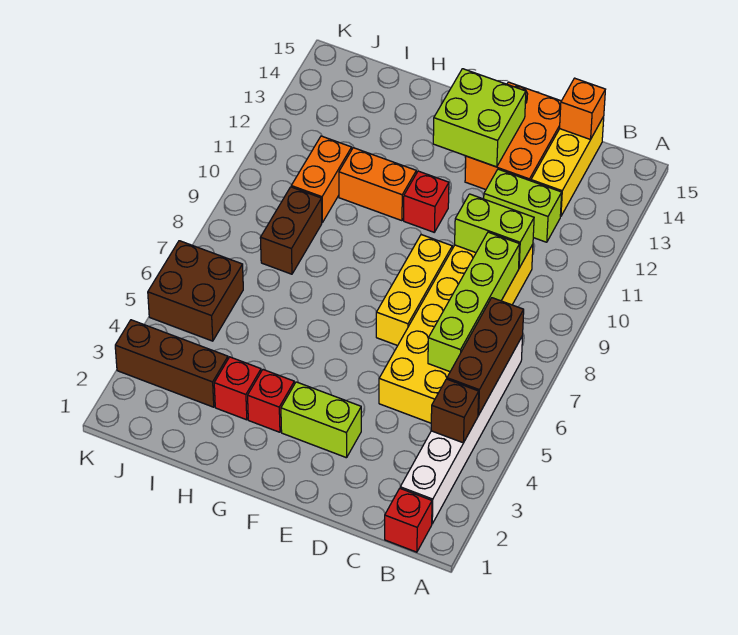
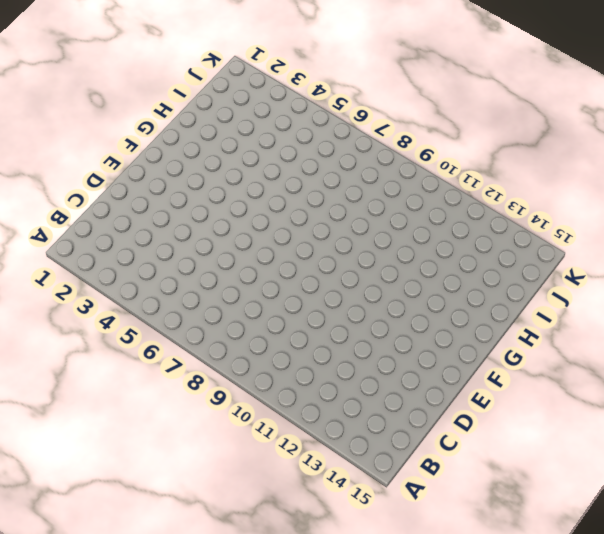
none -> red brick B1 level 1
none -> white brick B2:B7 level 1
none -> yellow brick C5:D10 level 1

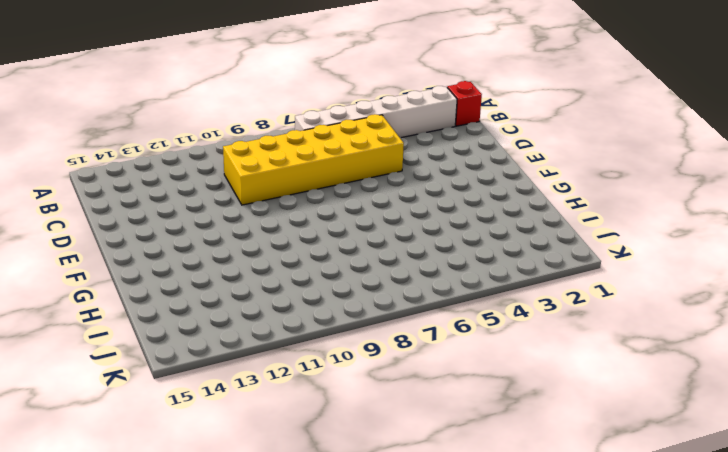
none -> lime brick C12:D12 level 1
none -> yellow brick C13:C15 level 1
none -> orange brick D13:E15 level 1

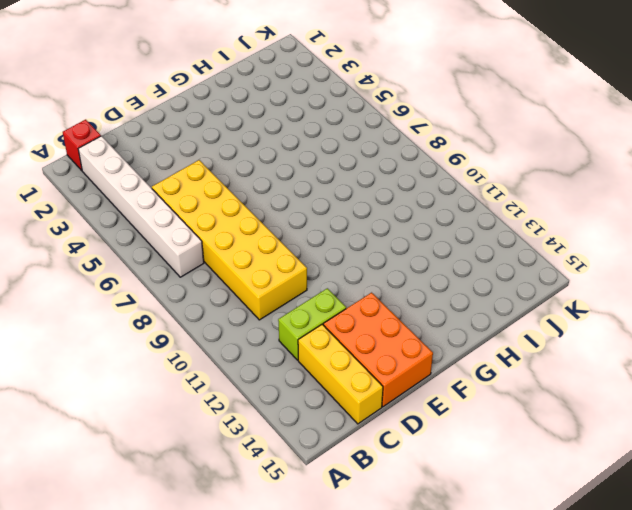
none -> lime brick E3:F3 level 1
none -> yellow brick E7:E9 level 1
none -> red brick F11 level 1

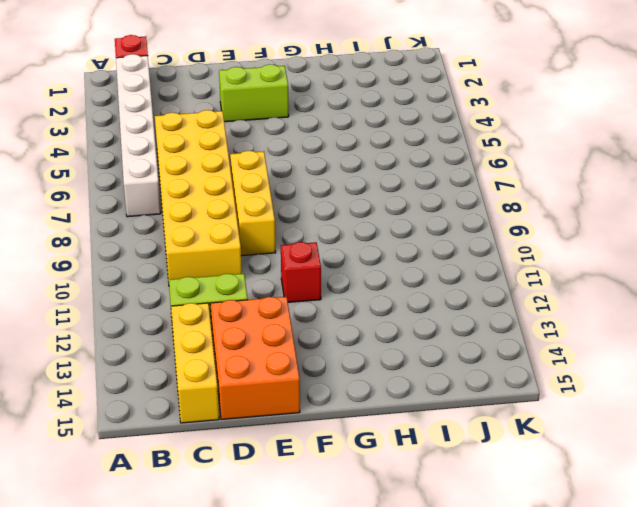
none -> red brick G3 level 1
none -> orange brick G11:H11 level 1
none -> red brick H3 level 1

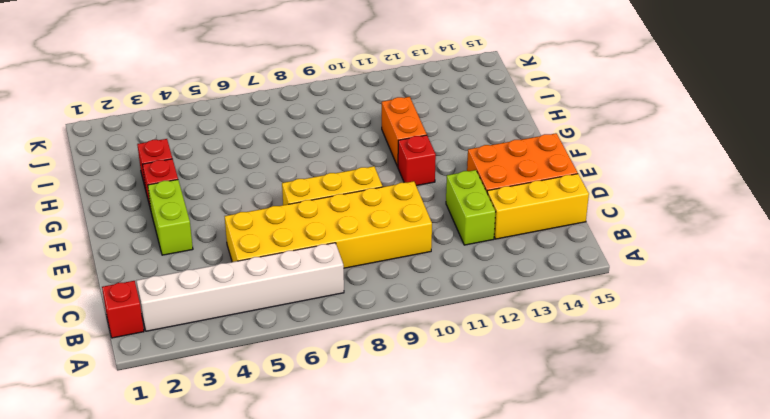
none -> brown brick I3:K3 level 1
none -> brown brick I8:I9 level 1
none -> orange brick I10:I11 level 1

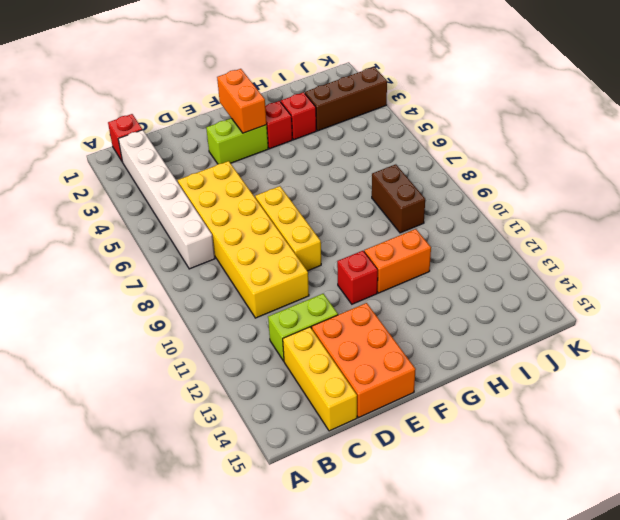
orange brick F2:F3 level 2 -> orange brick I10:I11 level 1
none -> brown brick J5:K6 level 1
none -> brown brick B4 level 2
none -> brown brick B5:B7 level 2

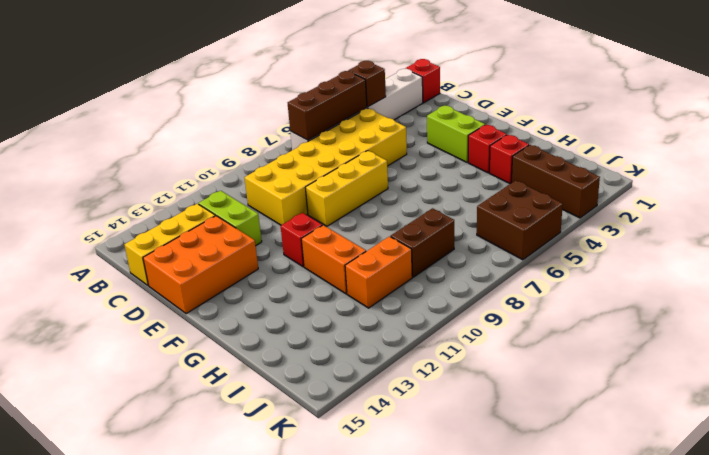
none -> lime brick C6:C9 level 2
none -> lime brick C10:D10 level 2
none -> orange brick C15 level 2

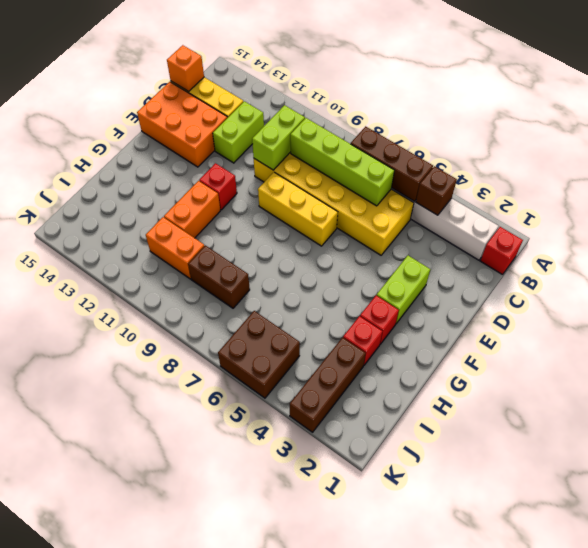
none -> lime brick E13:F14 level 2

